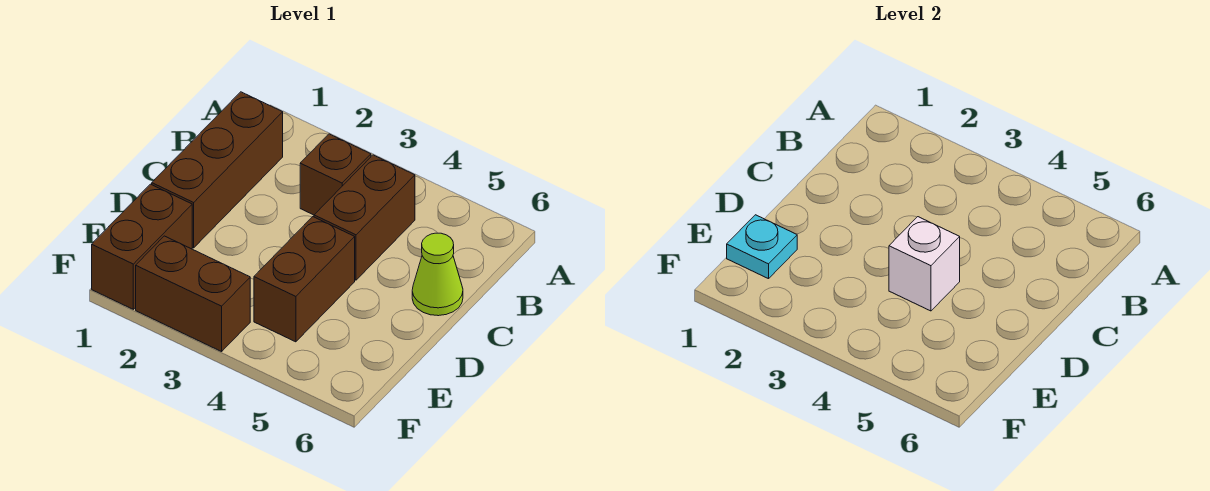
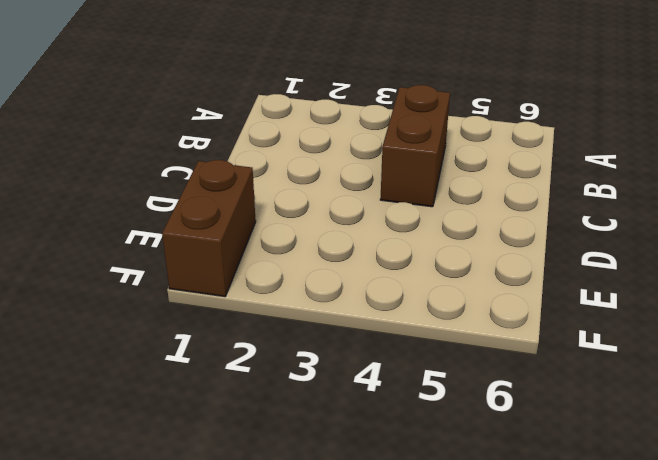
none -> brown brick B1:D1 level 1
none -> brown brick B3 level 1

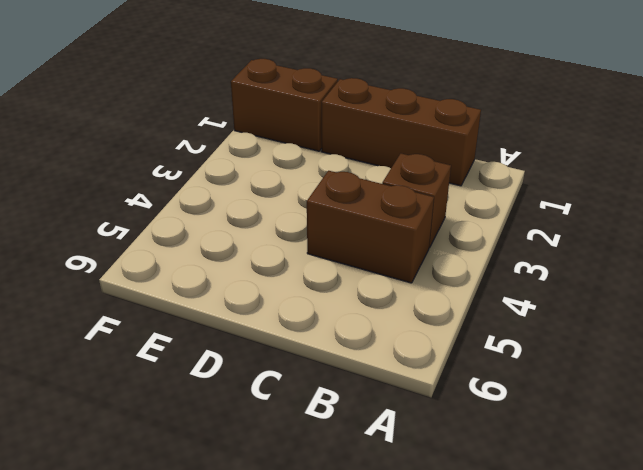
none -> lime cone C6 level 1
none -> brown brick D4:E4 level 1

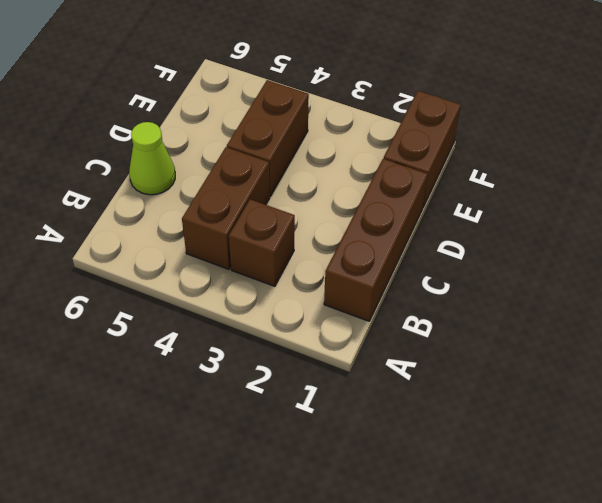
none -> brown brick F2:F3 level 1
none -> white brick D4 level 2

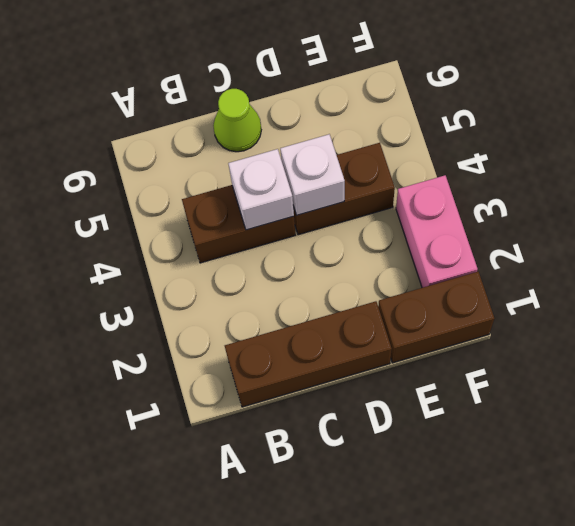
white brick C4 level 2 -> none
pink brick F2:F3 level 1 -> brown brick F2:F3 level 1
none -> brown brick B3 level 1
none -> cyan plate E1 level 2

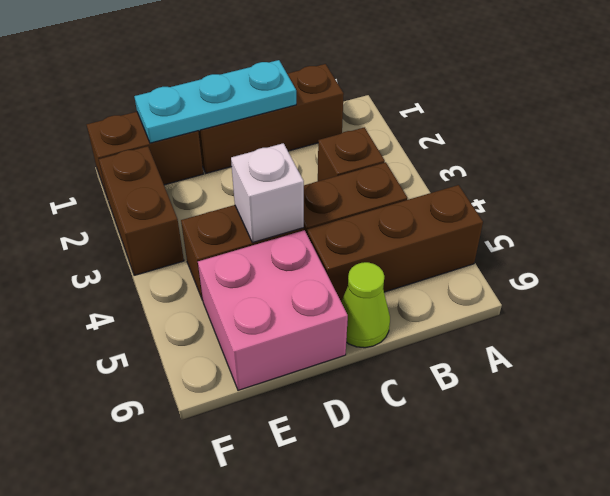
brown brick A5:C5 level 1 -> none
cyan plate C1:E1 level 2 -> cyan plate E1 level 2
pink brick D5:E6 level 1 -> none

